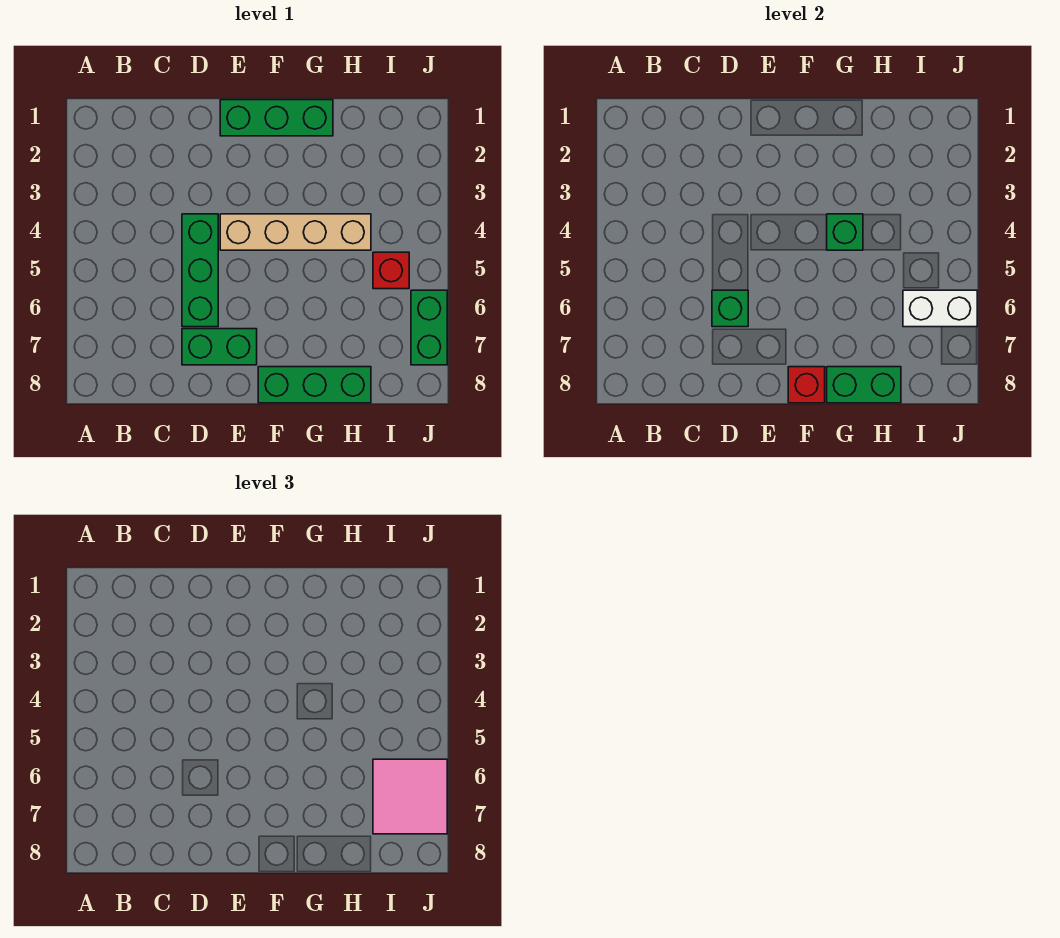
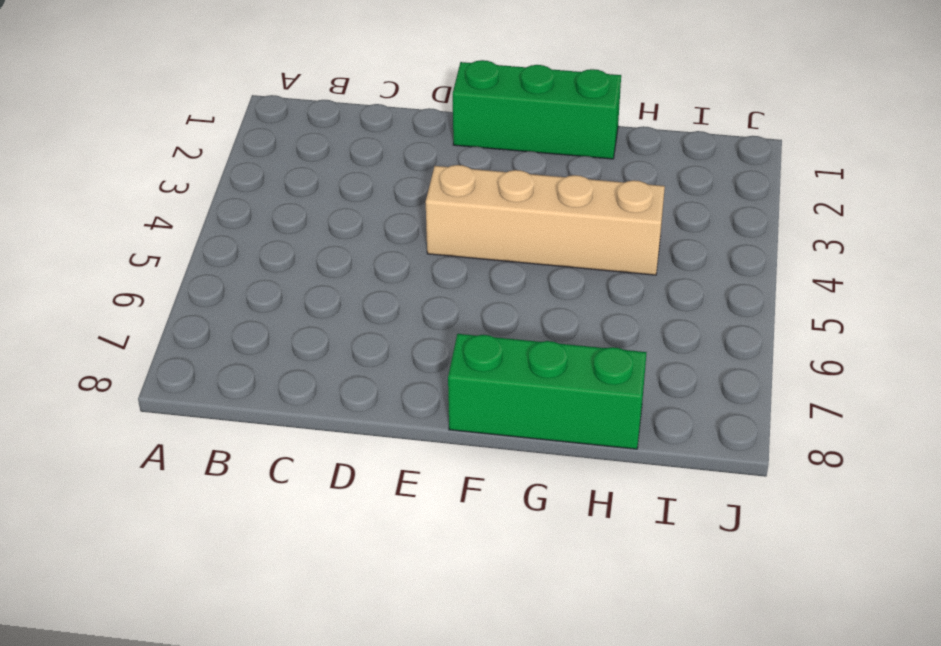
none -> green brick D4:D6 level 1
none -> green brick D7:E7 level 1
none -> red brick I5 level 1

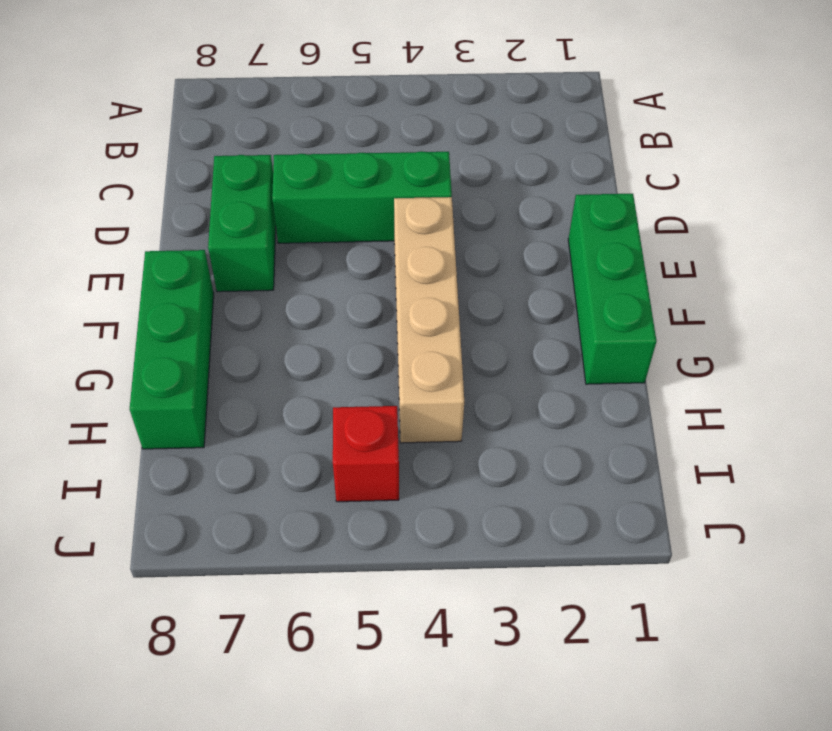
none -> green brick J6:J7 level 1
none -> green brick D6 level 2
none -> red brick F8 level 2

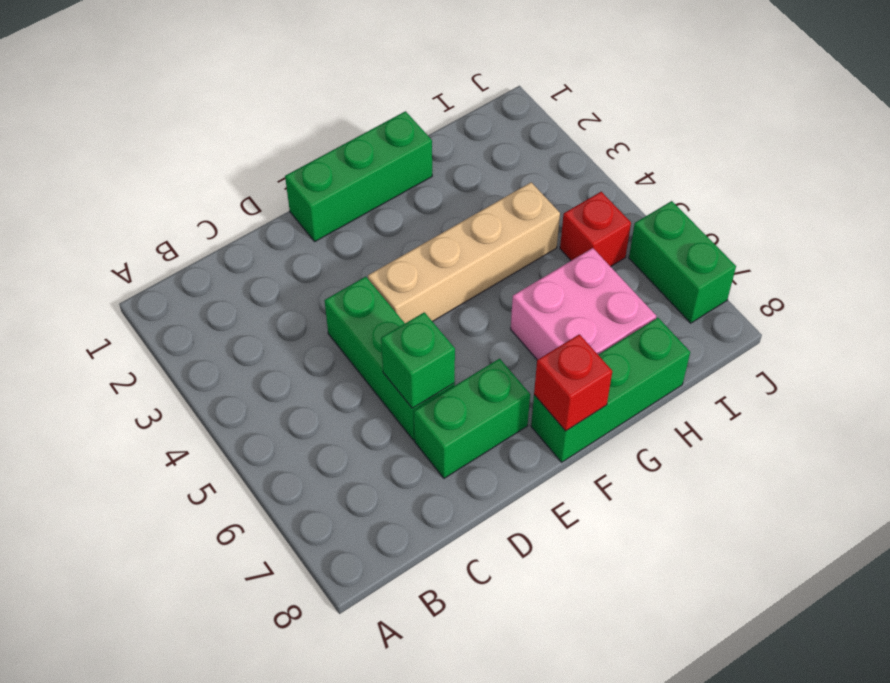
pink brick G6:H7 level 1 -> none
none -> green brick G4 level 2
none -> green brick G8:H8 level 2
none -> white brick I6:J6 level 2

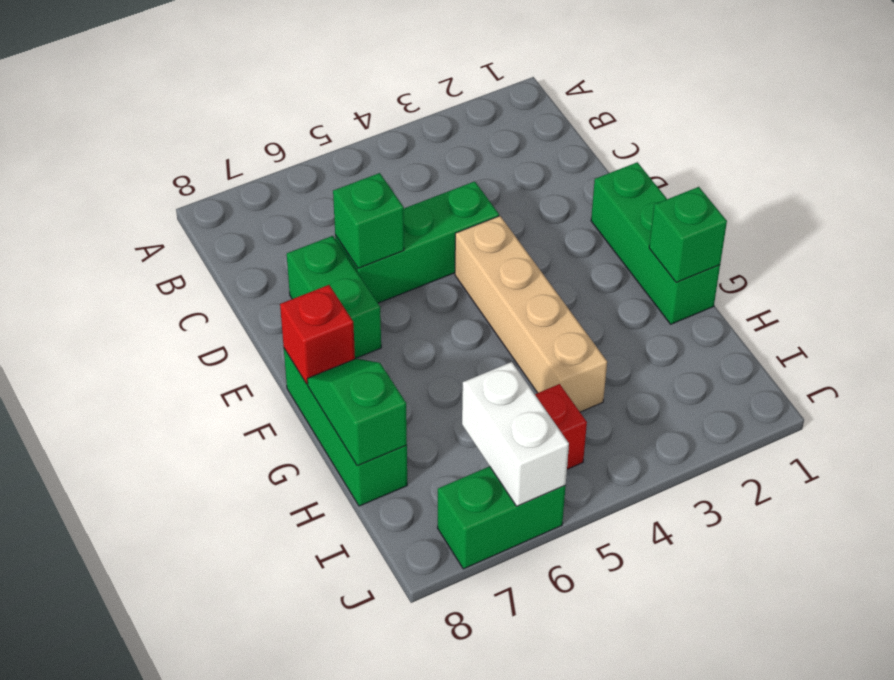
green brick G1 level 2 -> green brick G4 level 2
green slope G8:H8 level 2 top H -> green brick G8:H8 level 2
none -> pink tile I6:J7 level 3

